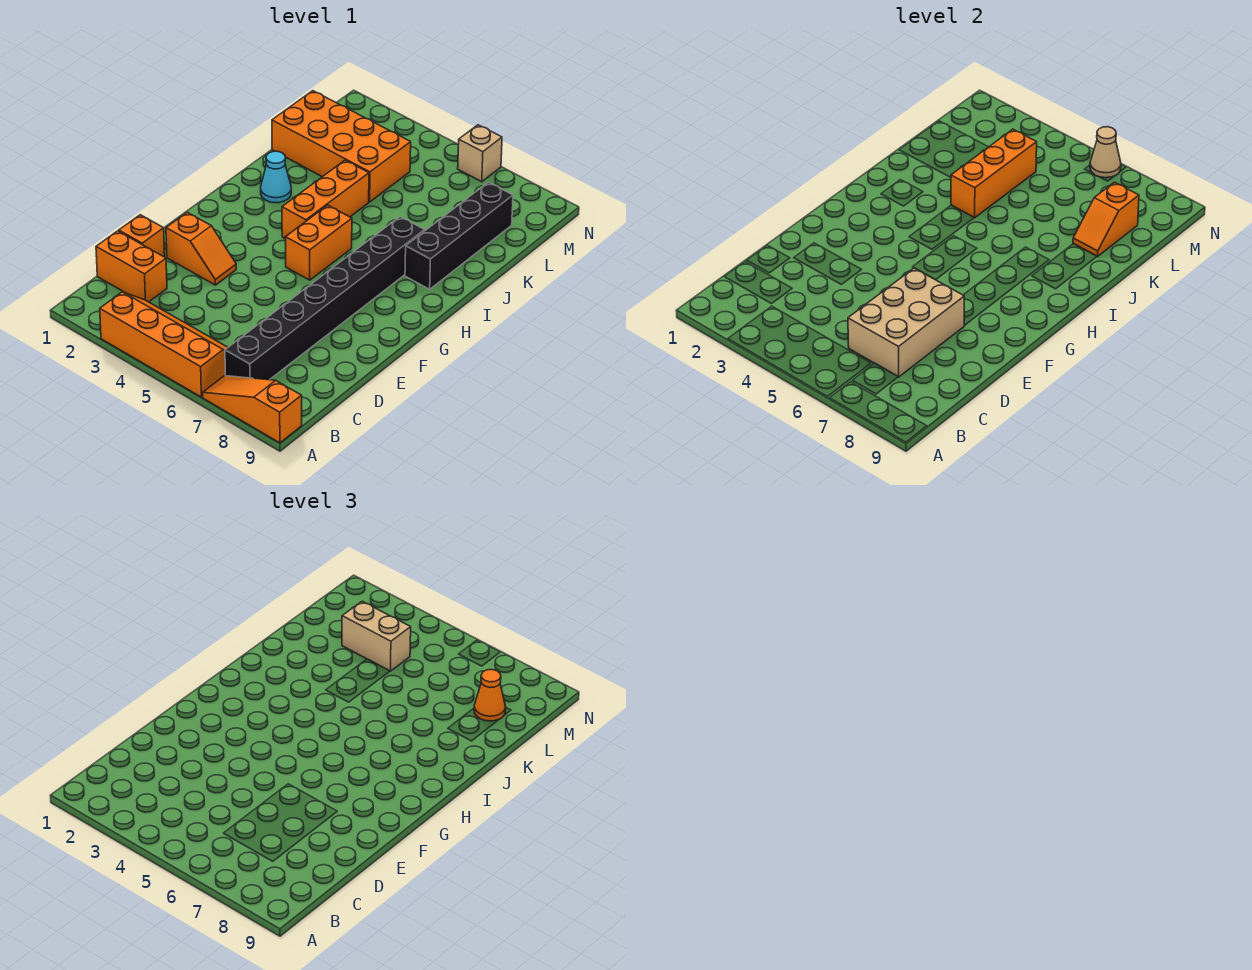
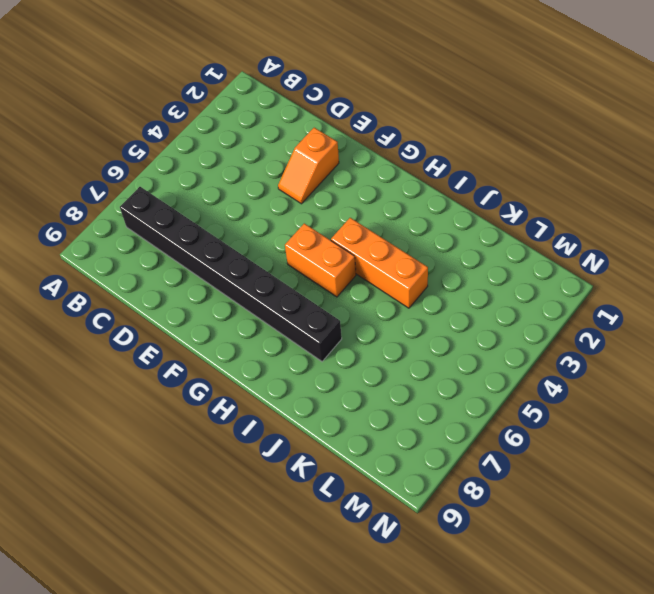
none -> orange slope A3:B6 level 1 top A
none -> orange slope A7:A9 level 1 top 9
none -> orange brick C1:C2 level 1

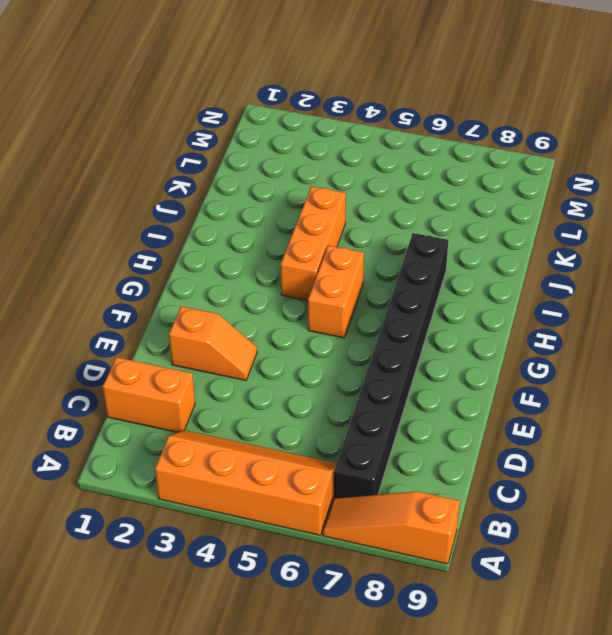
none -> orange brick D1 level 1
none -> cyan cone I2 level 1
none -> black brick I8:L8 level 1

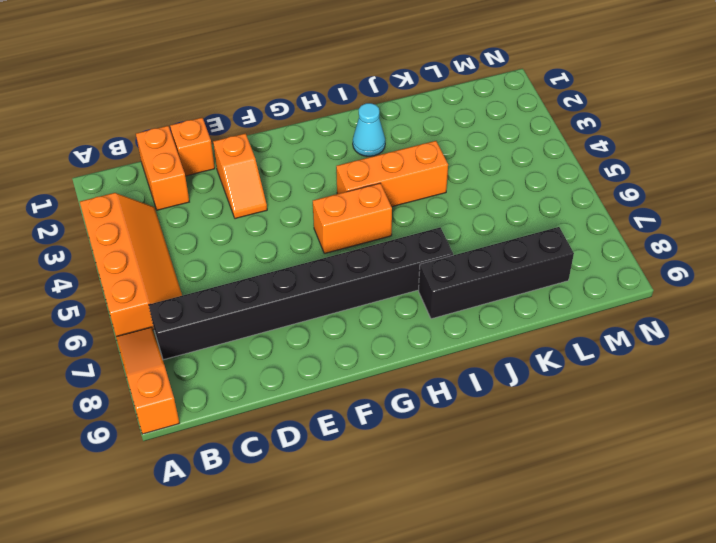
none -> orange brick K1:L4 level 1
none -> tan brick N6 level 1
none -> tan brick C6:E7 level 2

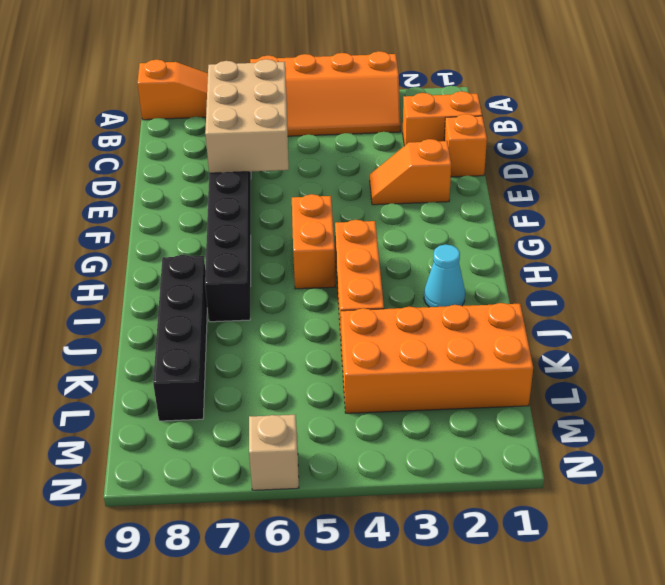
none -> orange brick J4:L4 level 2
none -> orange slope K8:L8 level 2 top L
none -> tan cone N6 level 2

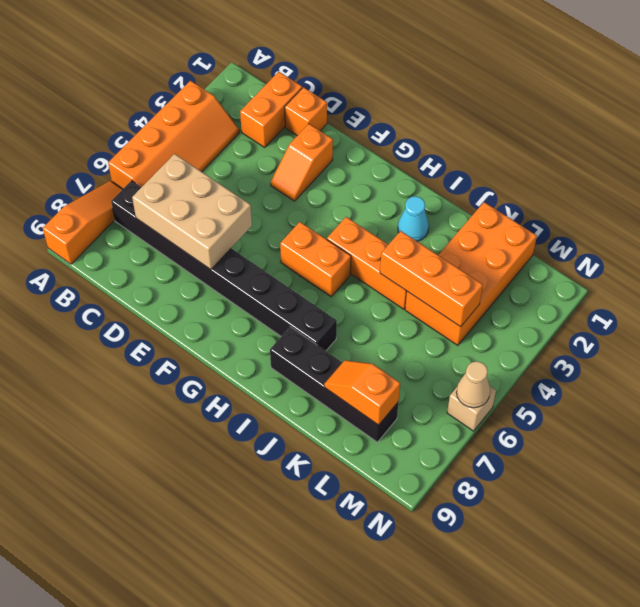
none -> tan brick L3:L4 level 3
none -> orange cone L8 level 3

